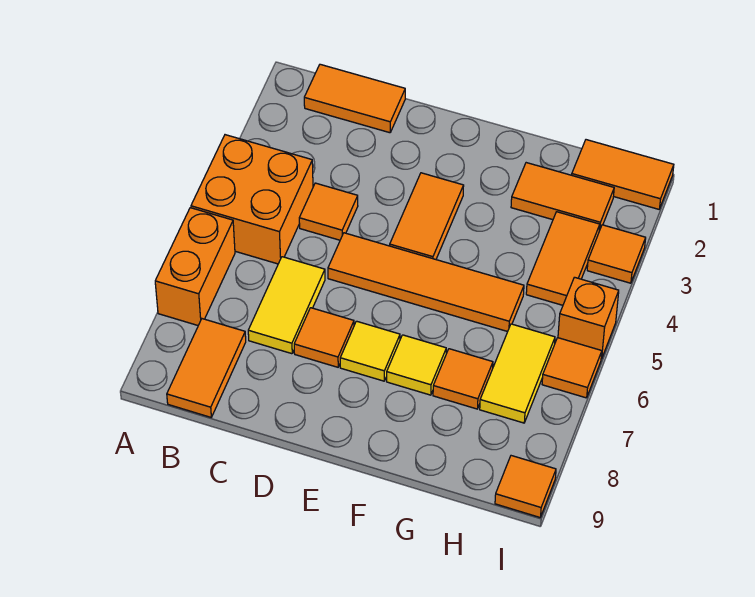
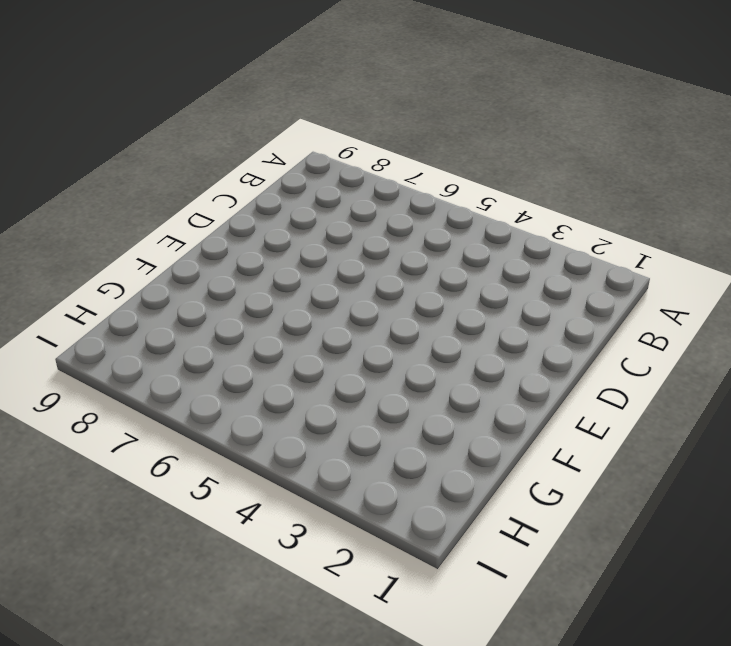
none -> orange brick A4:B5 level 1
none -> orange brick A6:A7 level 1
none -> orange tile B1:C1 level 1

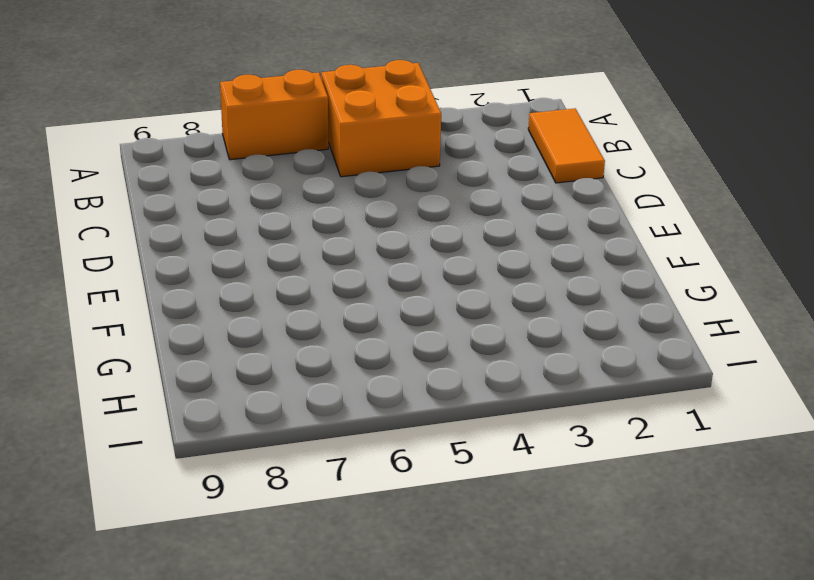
none -> orange tile B8:B9 level 1
none -> orange tile C4 level 1
none -> yellow tile C6:C7 level 1

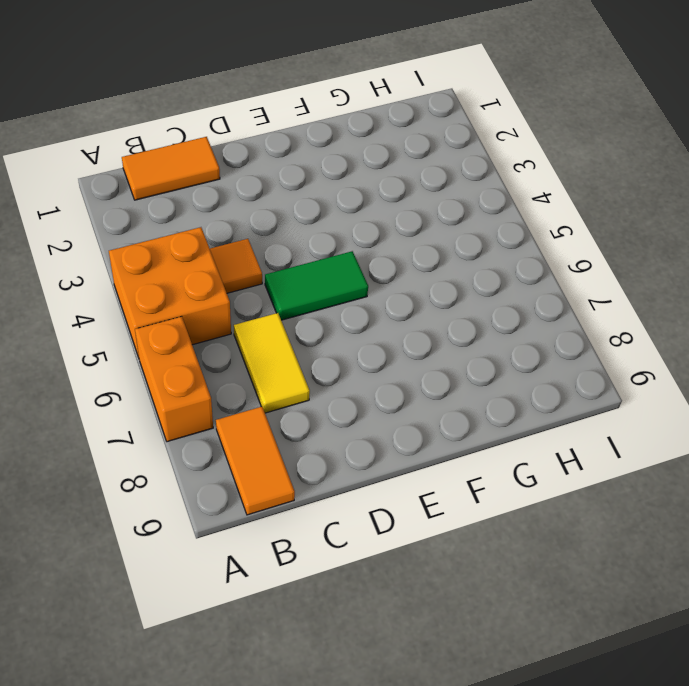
green tile D5:E5 level 1 -> orange tile D5:G5 level 1
none -> orange tile D7 level 1
none -> orange tile E3:E4 level 1
none -> yellow tile E7 level 1

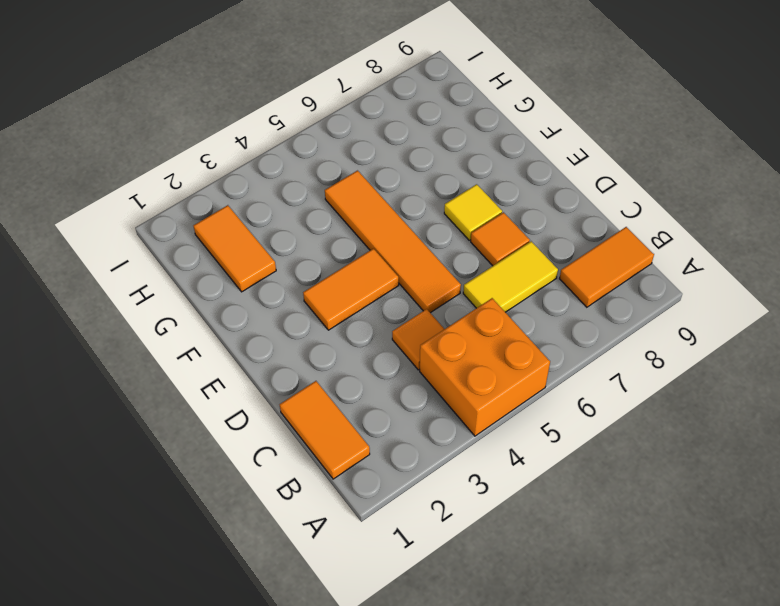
none -> orange brick A6:A7 level 1
none -> yellow tile F7 level 1
none -> orange tile G7 level 1

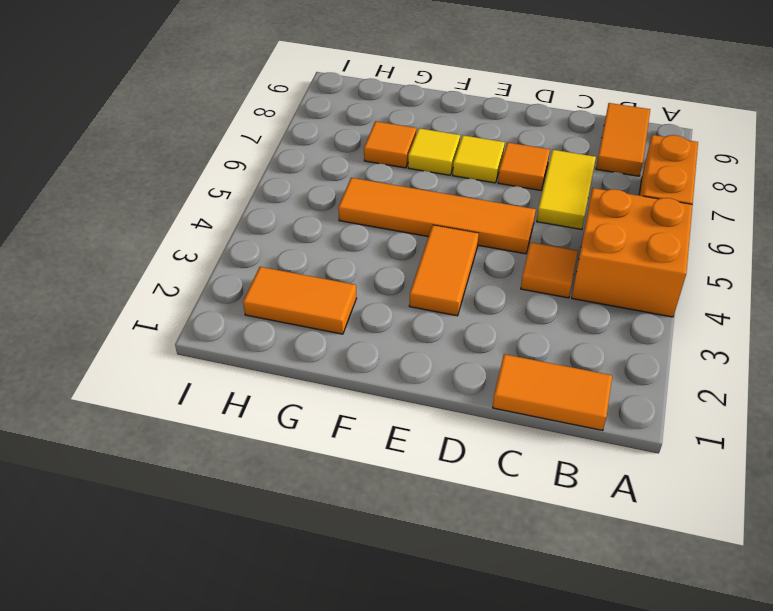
none -> orange tile H1:I1 level 1
none -> orange tile H3:H4 level 1
none -> yellow tile H6:H7 level 1

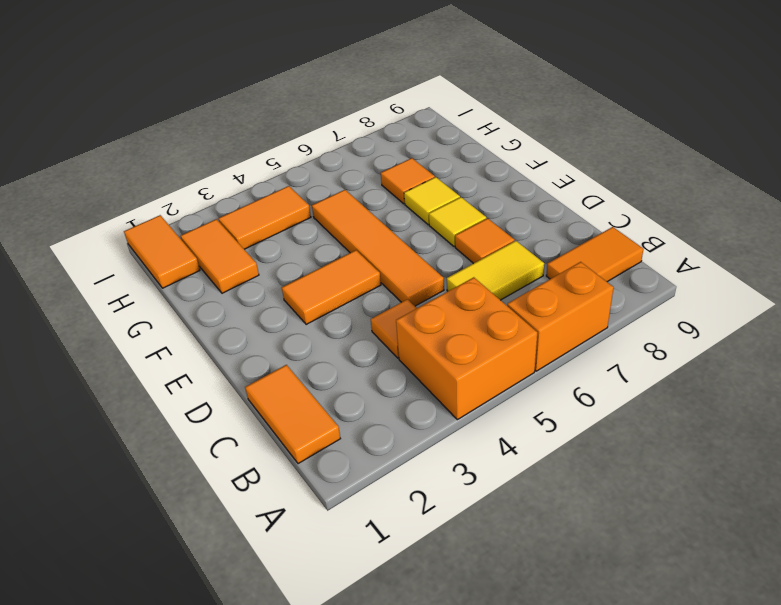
none -> yellow tile H6:H7 level 1
none -> orange tile I3 level 1
none -> orange brick I5 level 1

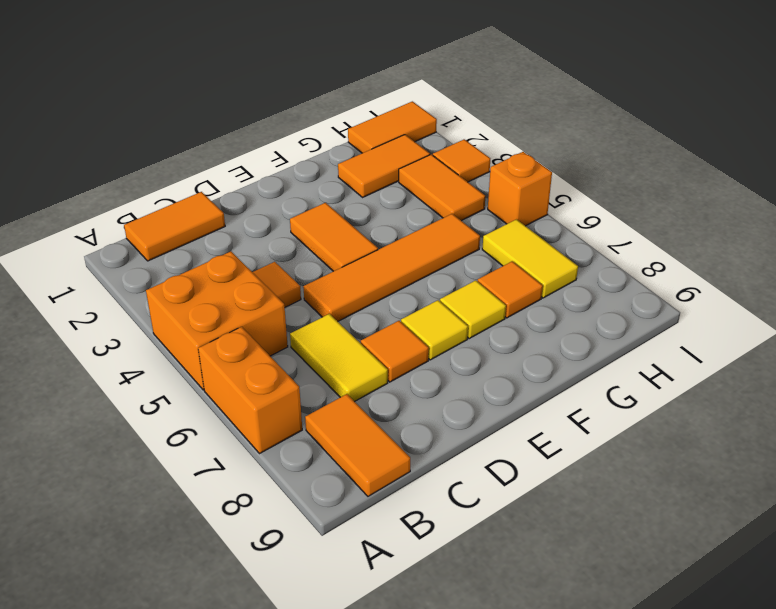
none -> orange tile I6 level 1
none -> orange tile I9 level 1

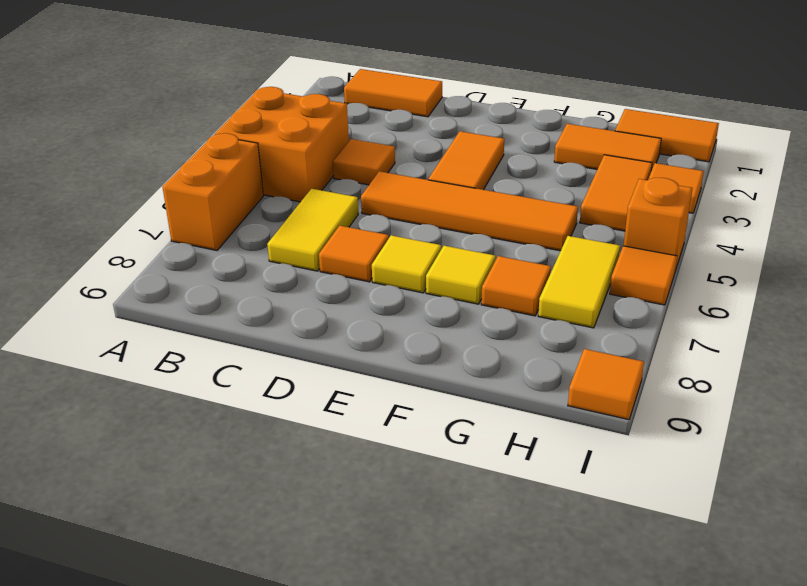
none -> orange tile B8:B9 level 1

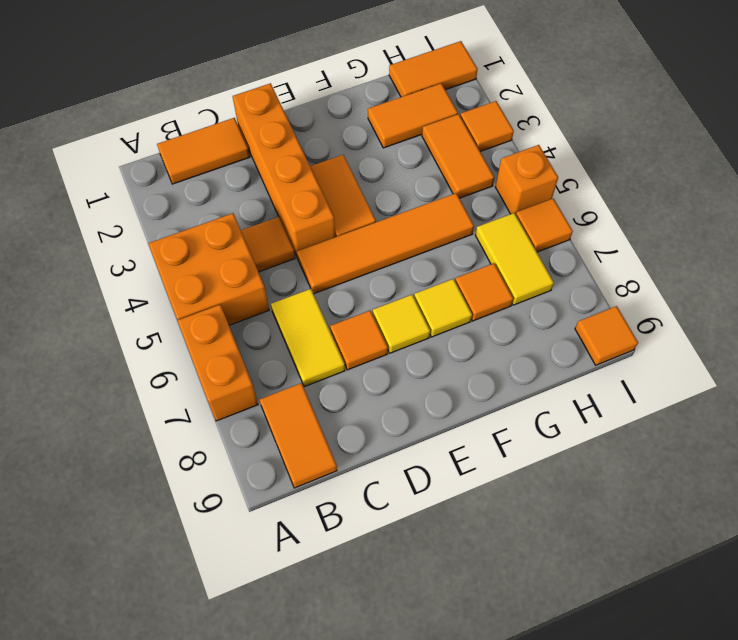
orange brick D1:D4 level 1 -> none

